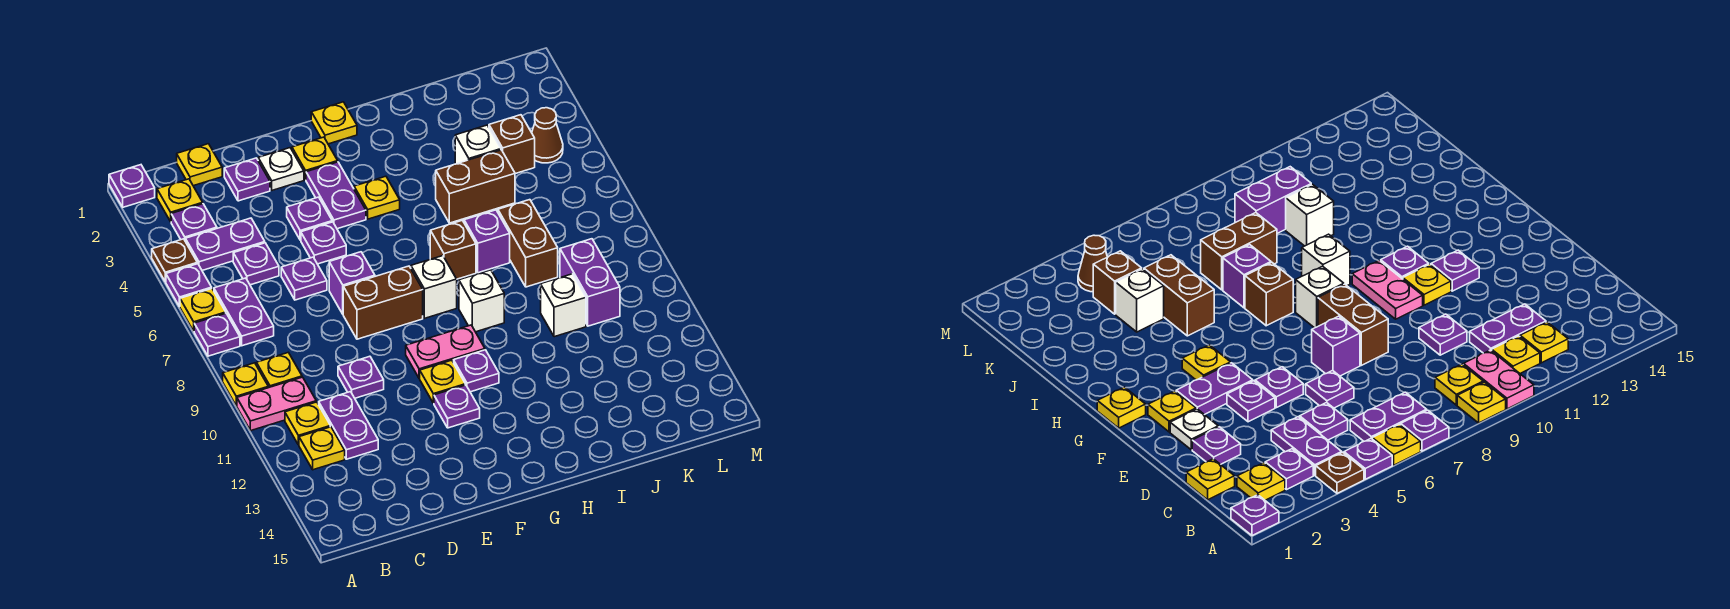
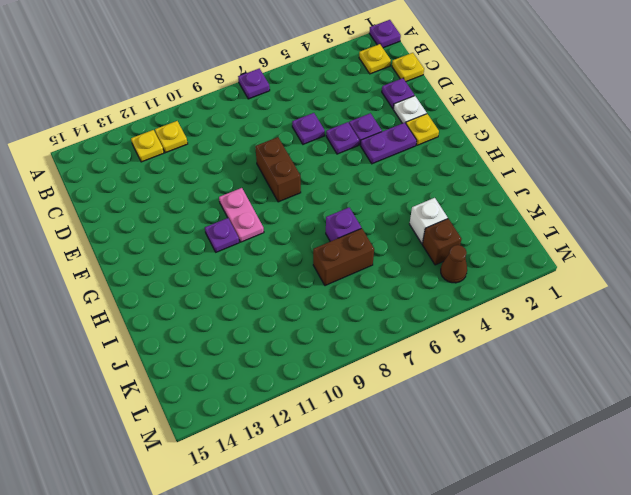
none -> brown plate A4 level 1
none -> purple plate A5 level 1
none -> yellow plate A6 level 1
none -> yellow plate A9 level 1

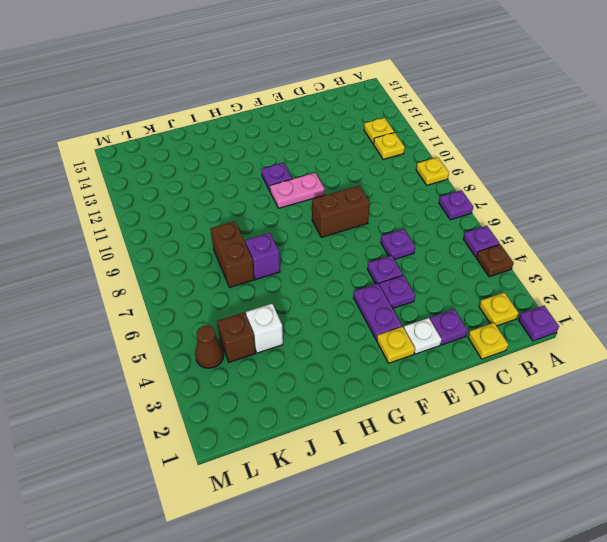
none -> yellow plate A6 level 1
none -> pink plate A10:B10 level 1
none -> purple plate B3 level 1
none -> purple plate B4:C4 level 1

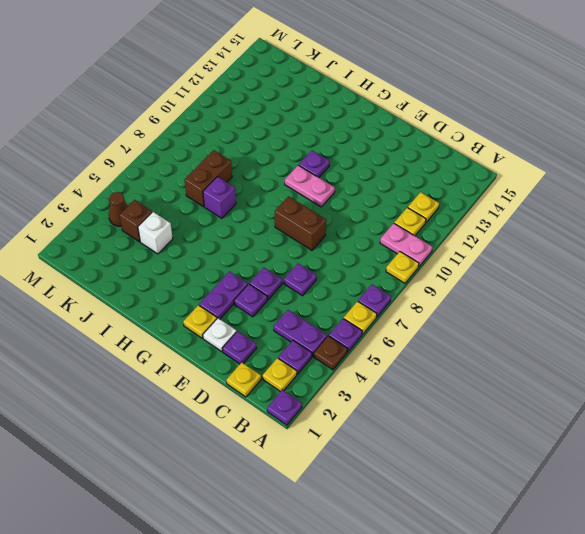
none -> purple plate B6:B7 level 1
none -> yellow plate B9 level 1
none -> purple plate C5 level 1
none -> purple plate C11:C12 level 1

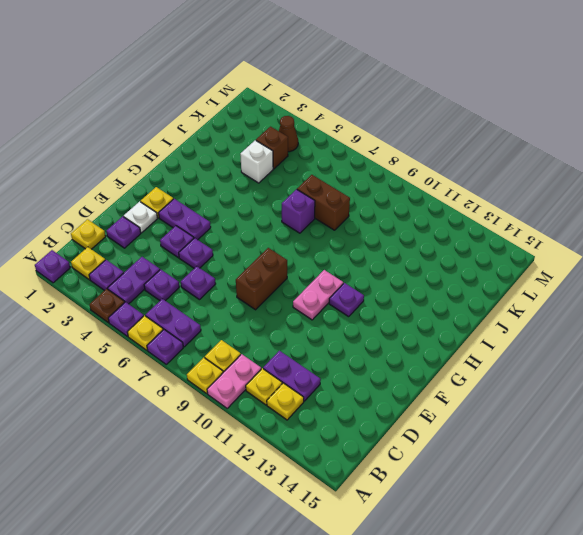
none -> purple plate D10 level 1
none -> purple brick E7 level 1
none -> yellow plate F11 level 1
none -> purple plate F12 level 1

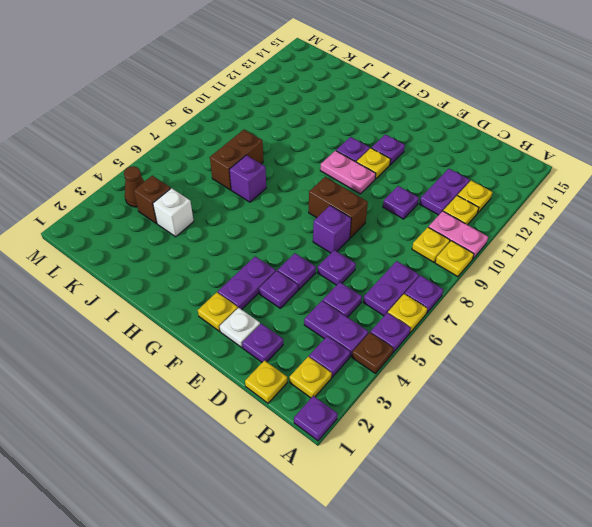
none -> yellow plate G1 level 1
none -> yellow plate G4 level 1
none -> white brick G8 level 1
none -> brown brick H7 level 1

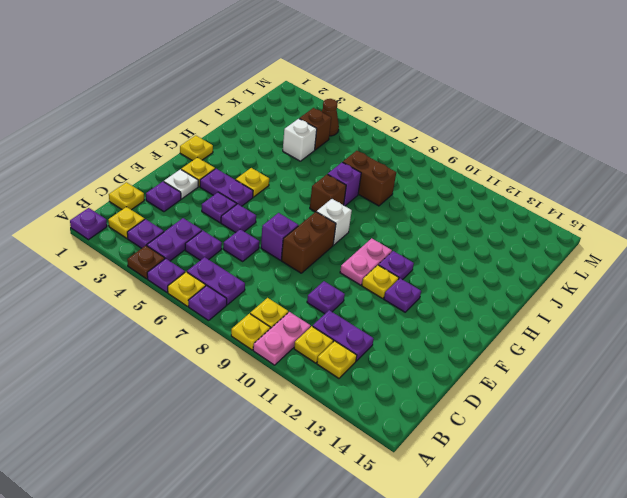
none -> white brick H9 level 1
none -> brown brick I5:J5 level 1
none -> white brick J10 level 1
none -> purple brick K9:K10 level 1

